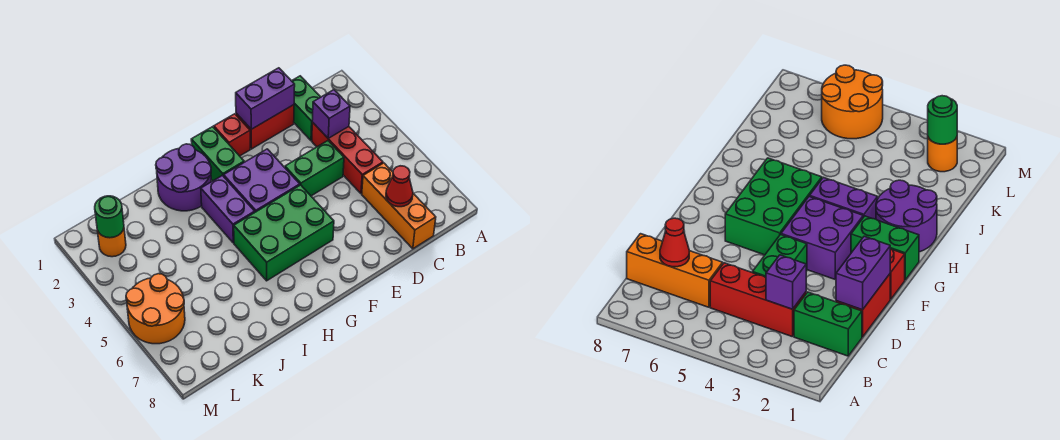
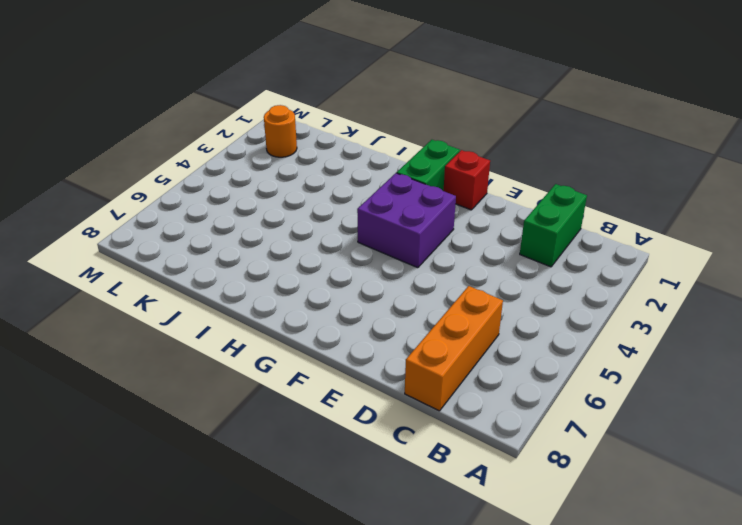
none -> red brick C3:C5 level 1
none -> red brick D1:E1 level 1
none -> green brick D4:E4 level 1

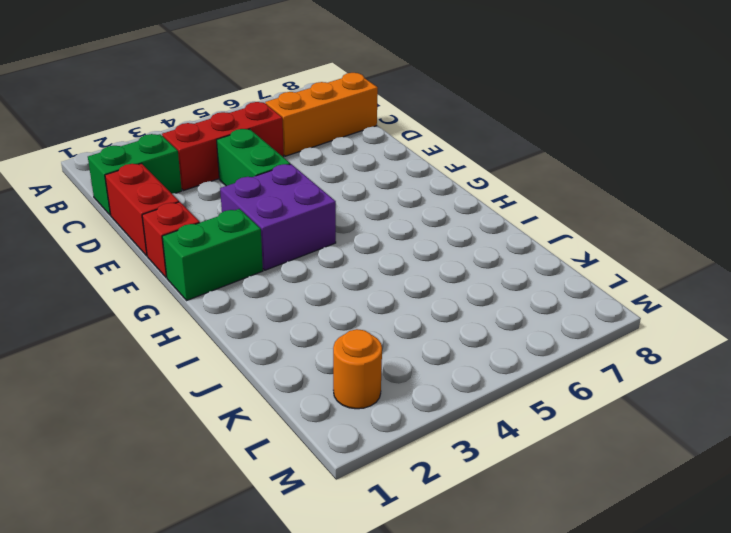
none -> green brick F5:H6 level 1
none -> purple round brick H1:I2 level 1
none -> purple brick H3:H4 level 1

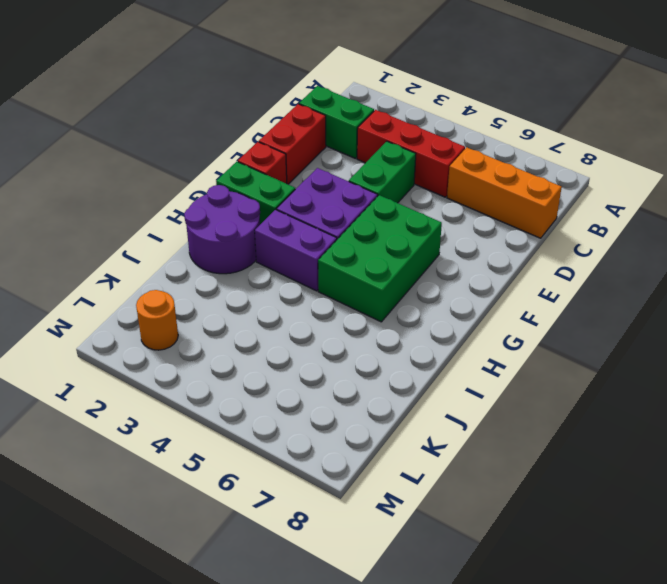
none -> orange round brick L5:M6 level 1
none -> purple brick C3 level 2
none -> red cone C7 level 2

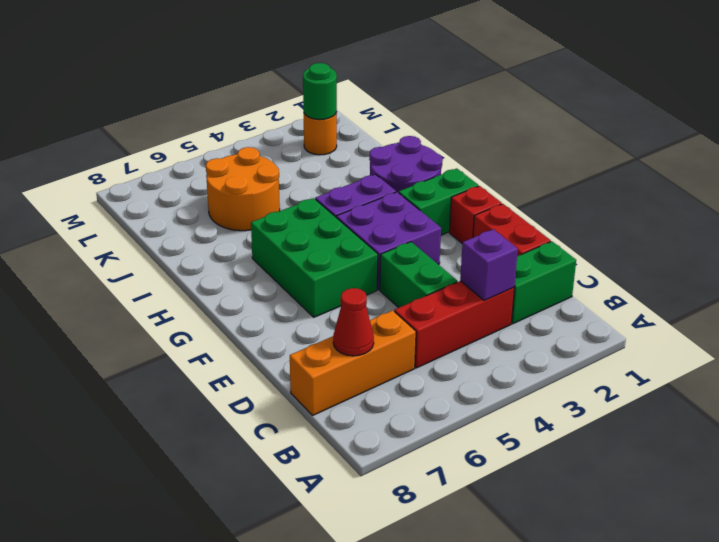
orange round brick J5:K6 level 1 -> orange round brick L5:M6 level 1
none -> purple brick D1:E1 level 2

